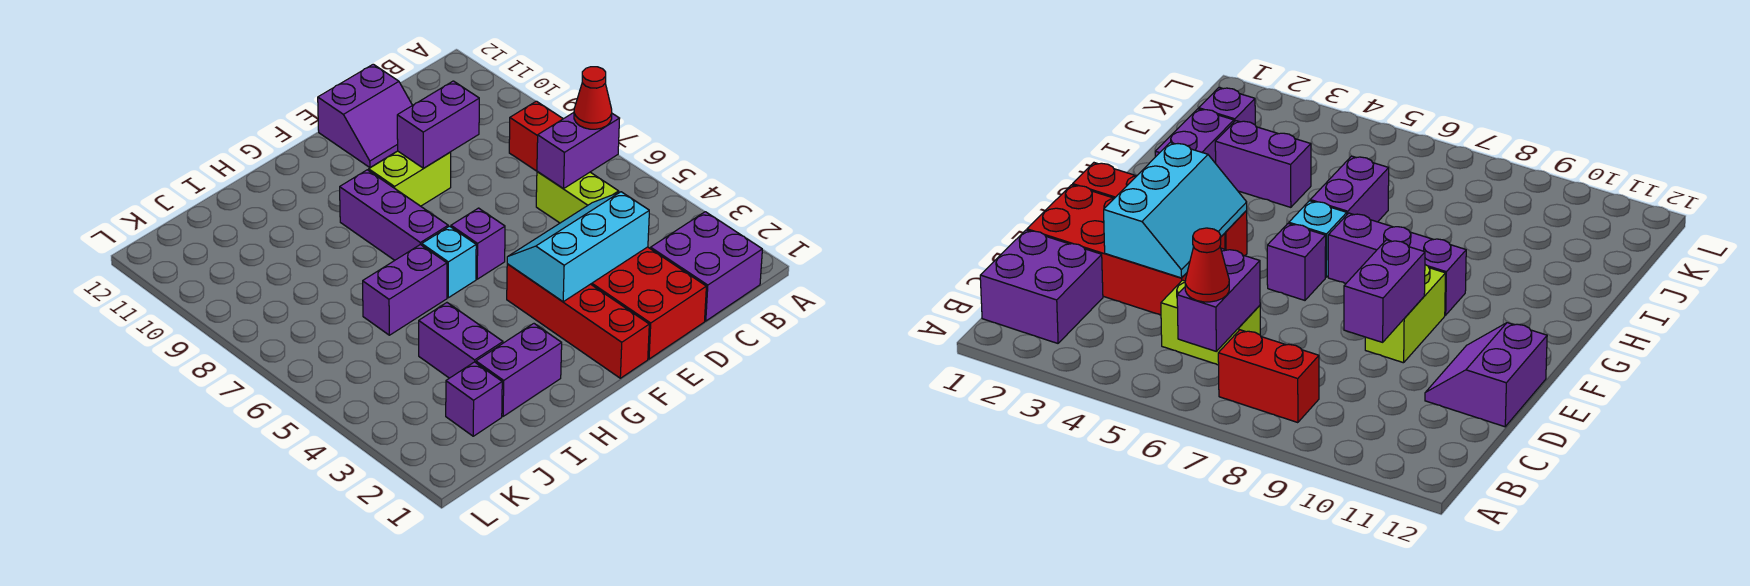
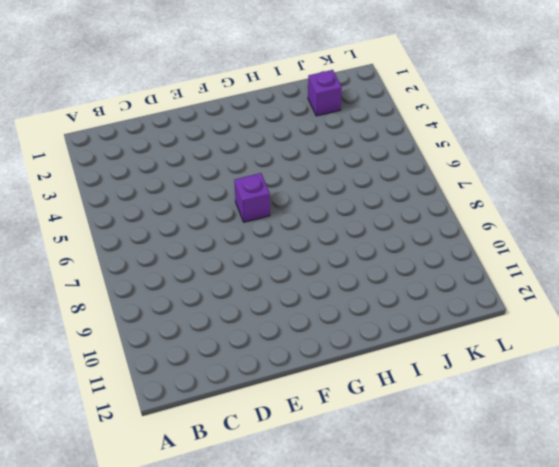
none -> purple brick B1:C2 level 1
none -> red brick B7:B8 level 1
none -> lime brick C5:C6 level 1

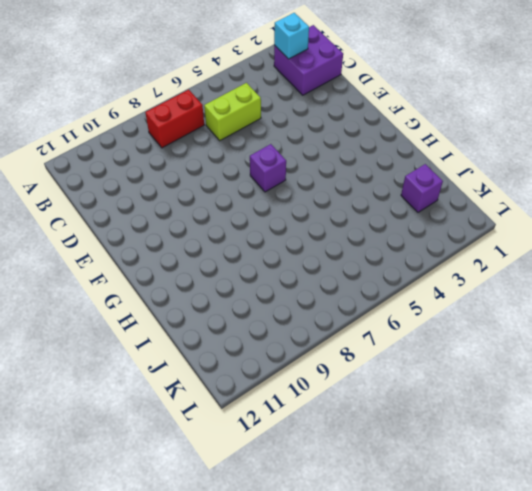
cyan brick B2 level 2 -> cyan brick G6 level 1
none -> red brick D1:E4 level 1
none -> purple slope D11:E12 level 1 top 12
none -> lime brick E9:F9 level 1

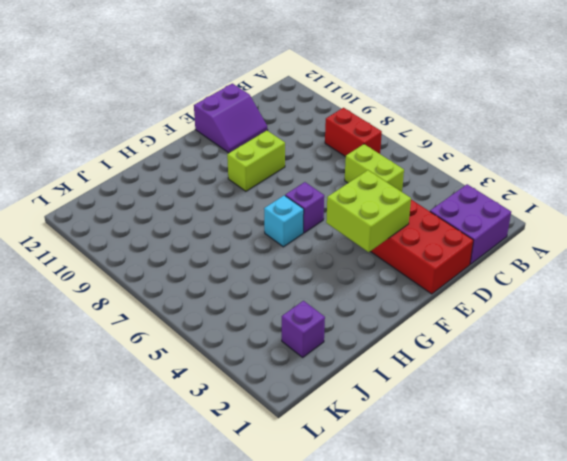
lime brick E3:F4 level 2 -> cyan slope D3:F4 level 2 top 3
none -> red brick F1:F4 level 1
none -> purple brick G7:G9 level 1
none -> purple brick H2:I2 level 1

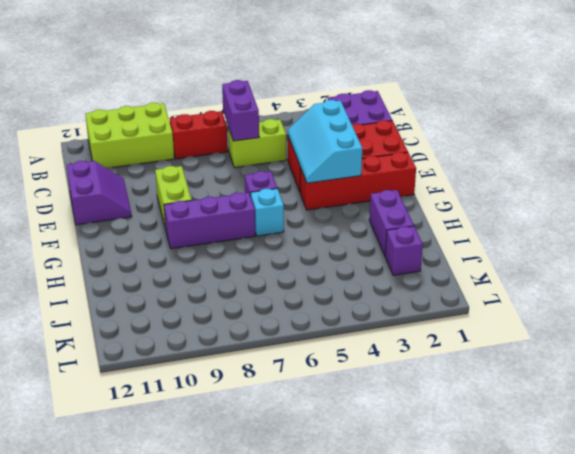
lime brick A9:B11 level 1 -> none
none -> purple brick H6:I6 level 1
none -> purple brick I3:I4 level 1
none -> purple brick D9:E9 level 2

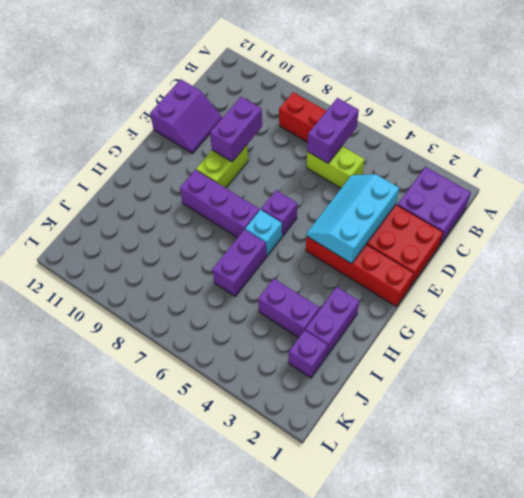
none -> red cone B6 level 3

